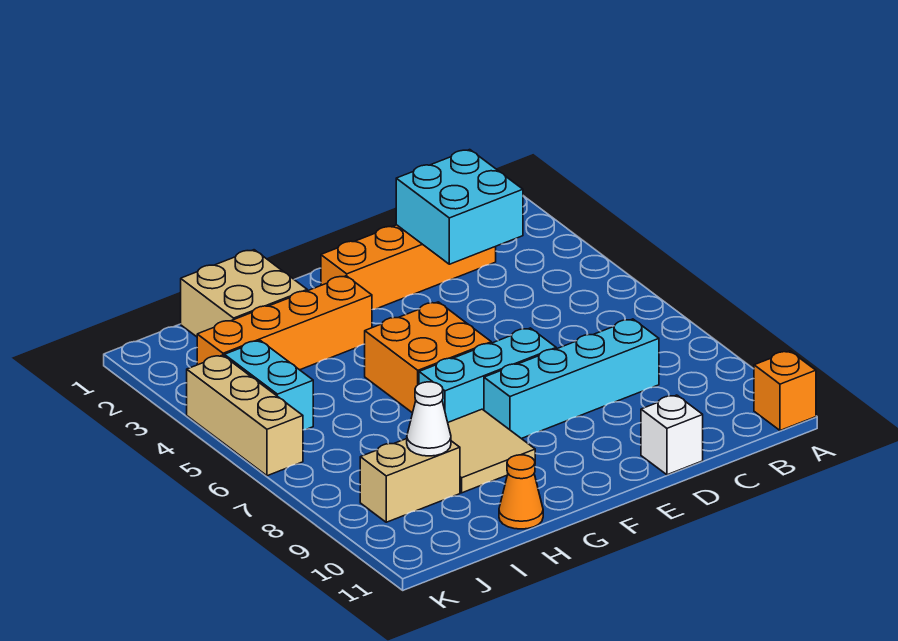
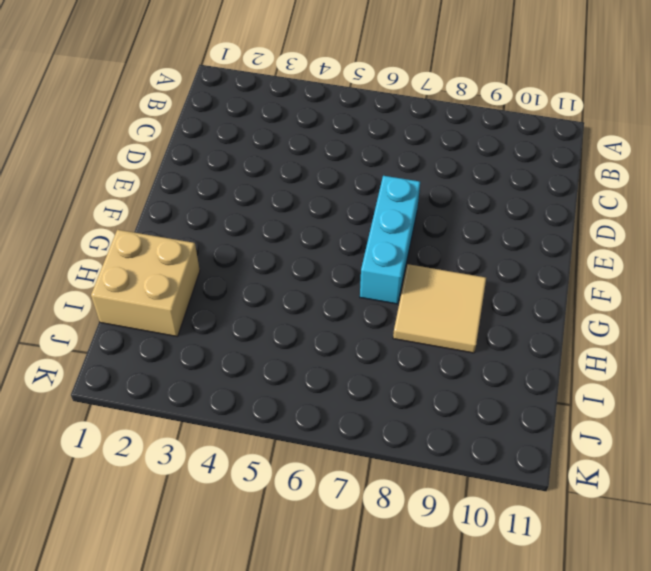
none -> orange brick A11 level 1
none -> orange brick C2:F2 level 1
none -> cyan brick C8:F8 level 1

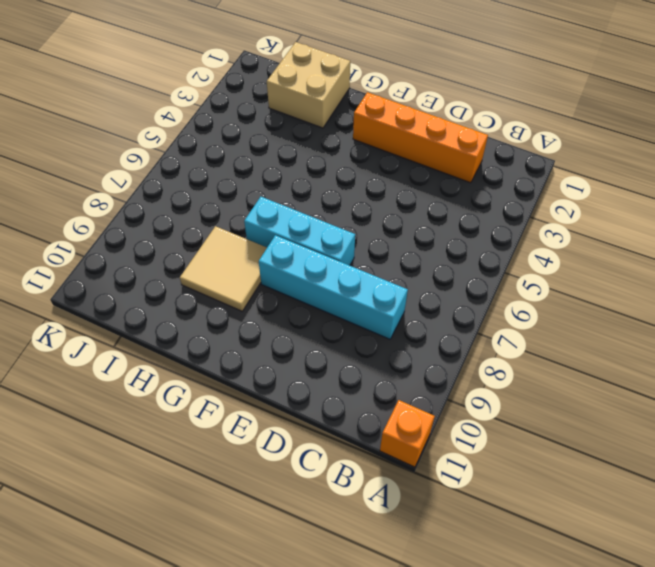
none -> white brick D11 level 1
none -> orange brick F5:G6 level 1
none -> orange brick G3:J3 level 1

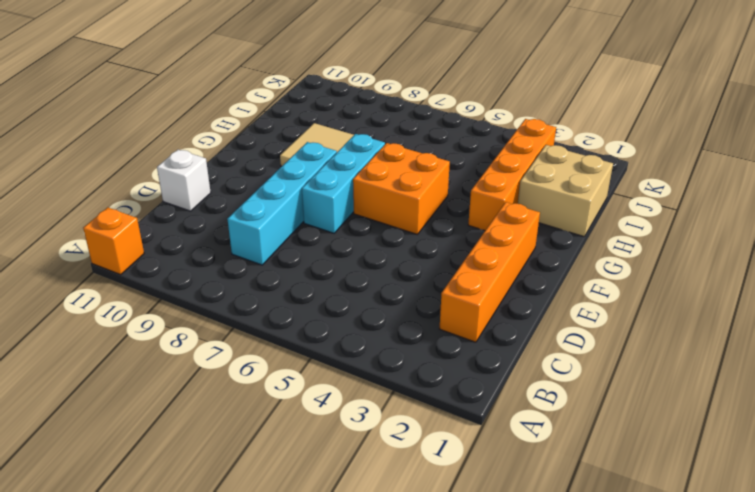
none -> orange cone H11 level 1
none -> tan brick I9:J9 level 1
none -> cyan brick J4:J5 level 1

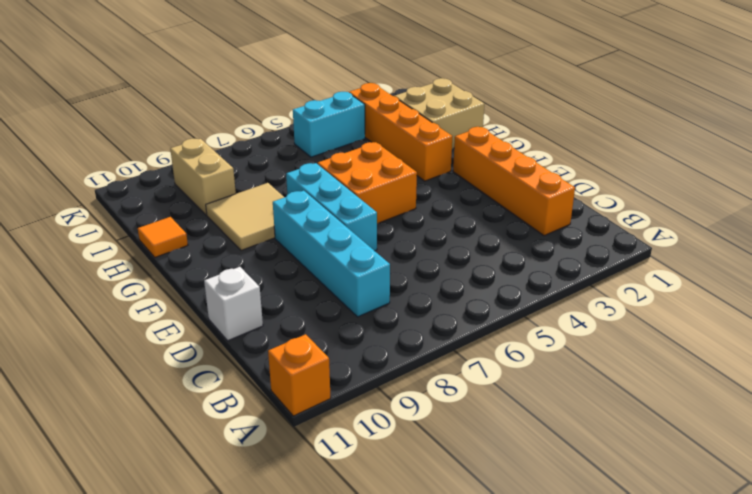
orange tile H11 level 1 -> orange cone H11 level 1
none -> tan brick K4:K6 level 1
none -> cyan brick C2:D3 level 2
none -> white cone I9 level 2

